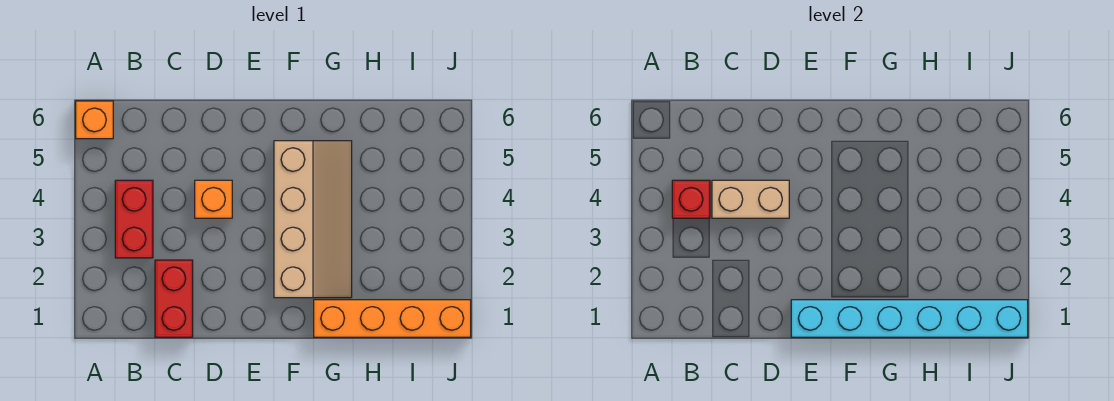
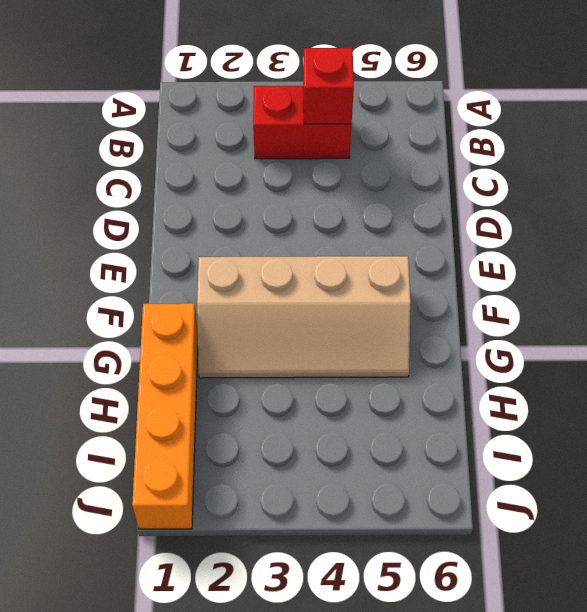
none -> orange brick A6 level 1
none -> red brick C1:C2 level 1

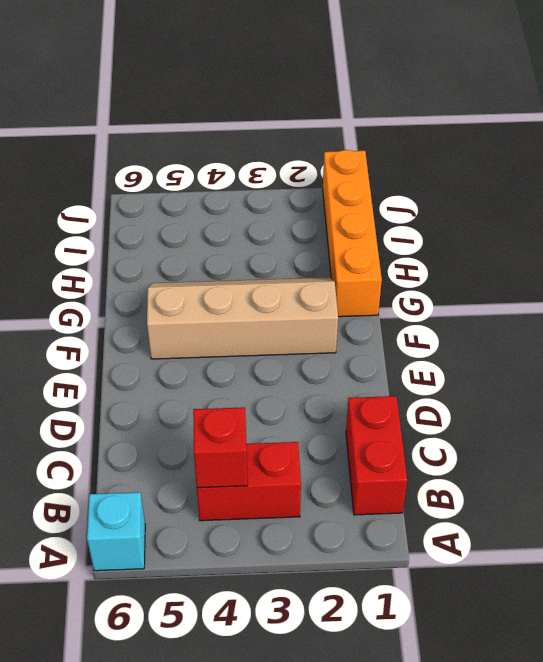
cyan brick A6 level 1 -> orange brick A6 level 1
red brick B1:C1 level 1 -> red brick C1:C2 level 1
none -> orange brick D4 level 1
none -> tan brick C4:D4 level 2

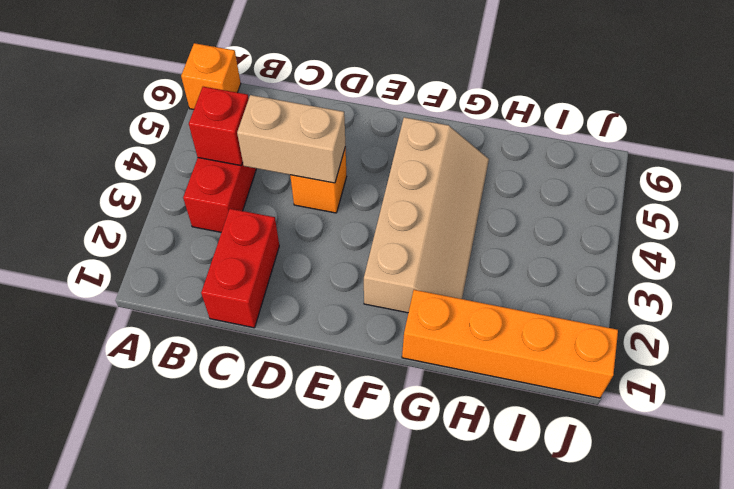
none -> cyan brick E1:J1 level 2

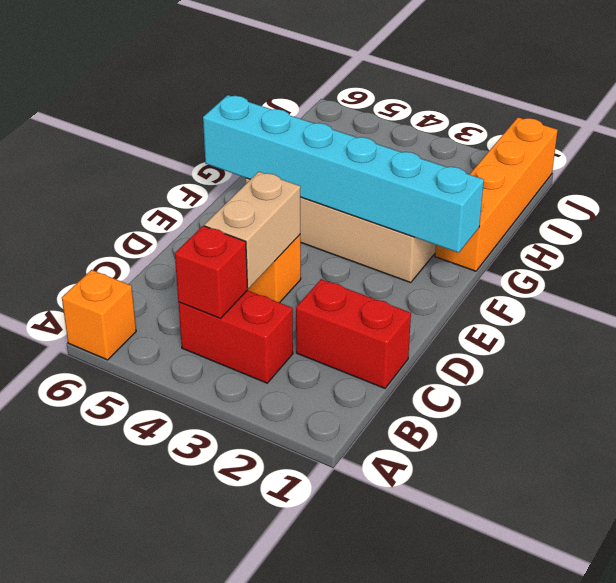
cyan brick F1:F6 level 2 -> cyan brick E1:J1 level 2

